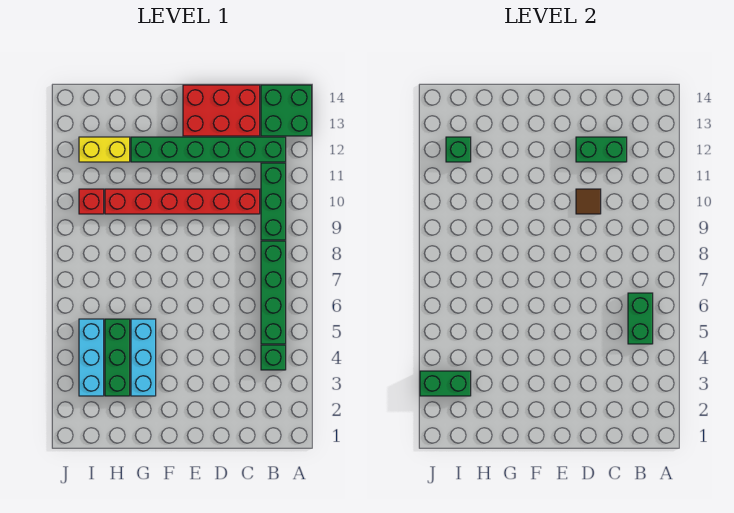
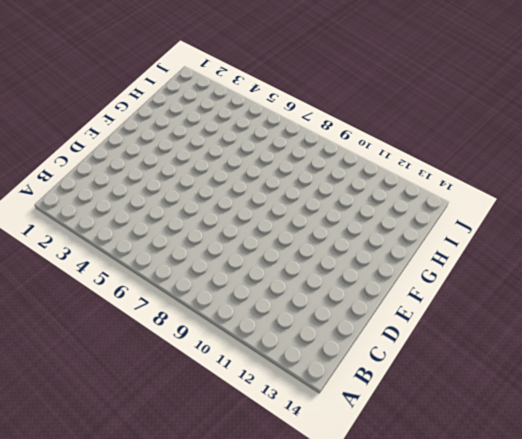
none -> green brick A13:B14 level 1
none -> green brick B4 level 1
none -> green brick B5:B8 level 1

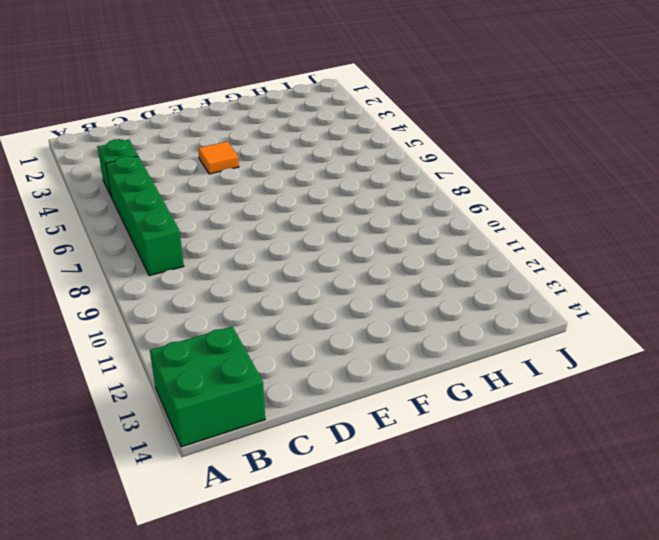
orange tile E4 level 1 -> none
none -> green brick B9:B11 level 1
none -> green brick B12:G12 level 1
none -> red brick C10:H10 level 1

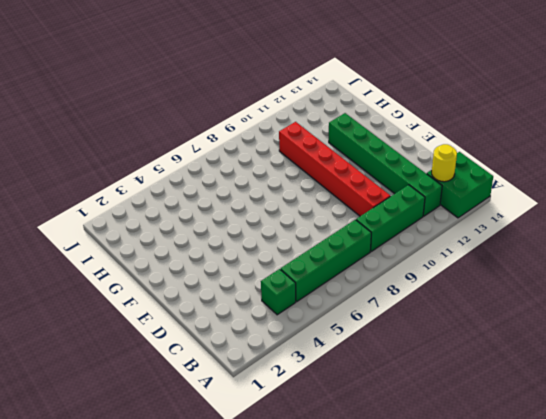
yellow round brick B13 level 2 -> none
none -> red brick C13:E14 level 1
none -> cyan brick G3:G5 level 1
none -> green brick H3:H5 level 1

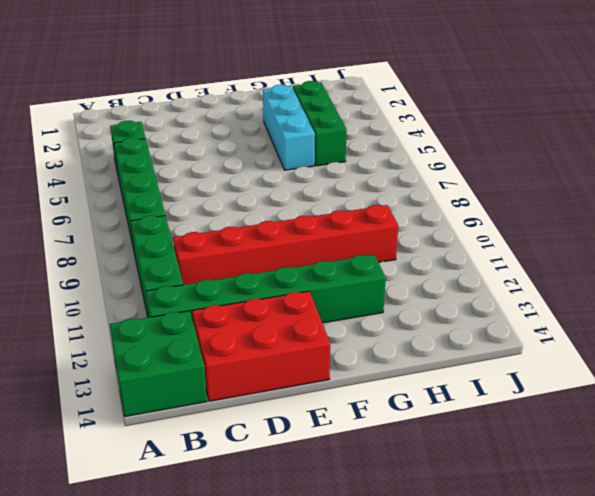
none -> yellow brick H12:I12 level 1
none -> cyan brick I3:I5 level 1
none -> red brick I10 level 1

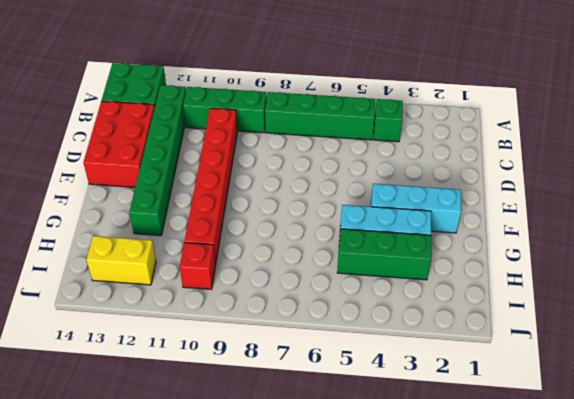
cyan brick F2:F4 level 1 -> cyan brick I3:I5 level 1
yellow brick I12:I13 level 1 -> yellow brick H12:I12 level 1
none -> green brick B5:B6 level 2
none -> green brick C12:D12 level 2
none -> brown tile D10 level 2

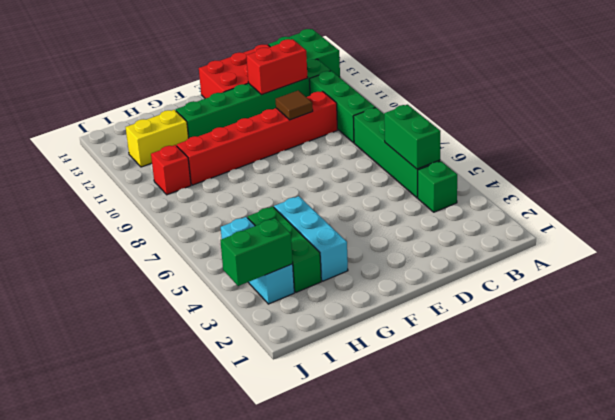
red brick C12:D12 level 2 -> green brick C12:D12 level 2
none -> green brick I12 level 2

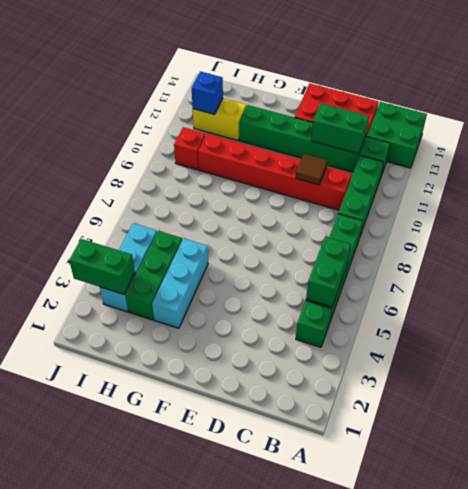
blue brick I12 level 2 -> green brick I12 level 2

